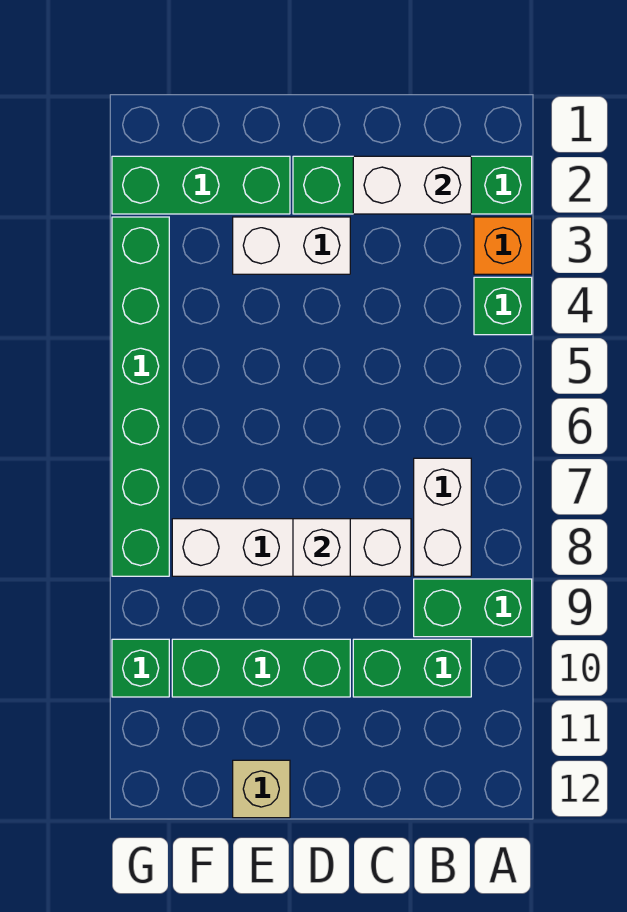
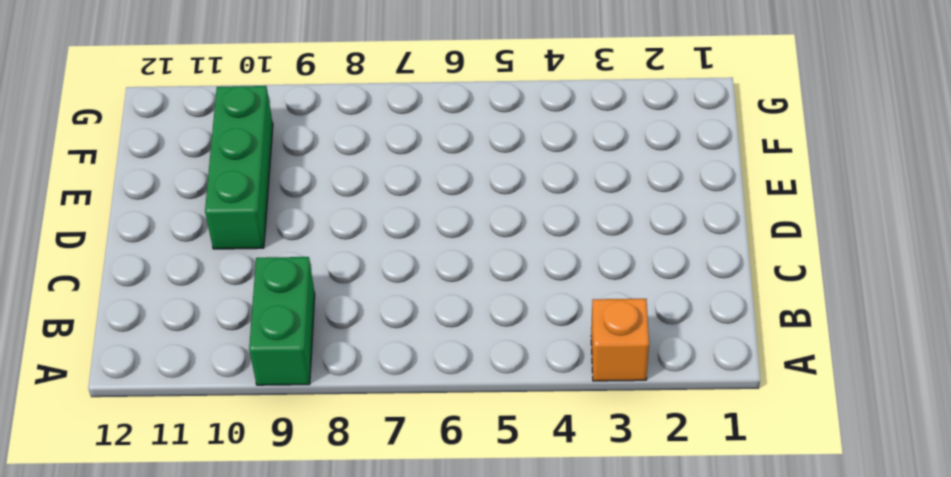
none -> green brick A2:D2 level 1
none -> green brick A4 level 1
none -> white brick B7:B8 level 1

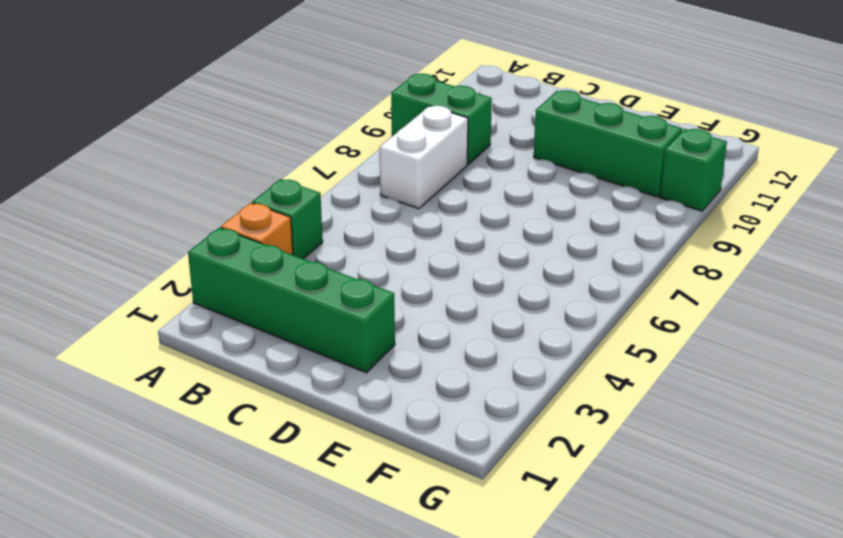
none -> green brick B10:C10 level 1
none -> white brick C8:F8 level 1
none -> white brick D3:E3 level 1

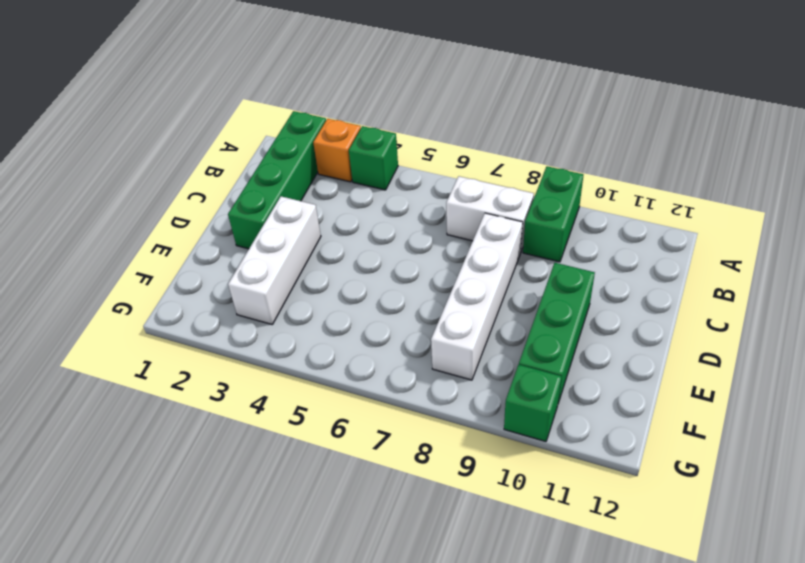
white brick D3:F3 level 1 -> white brick D3:E3 level 1
none -> green brick B10:C10 level 1
none -> green brick E2:G2 level 1
none -> tan brick E12 level 1

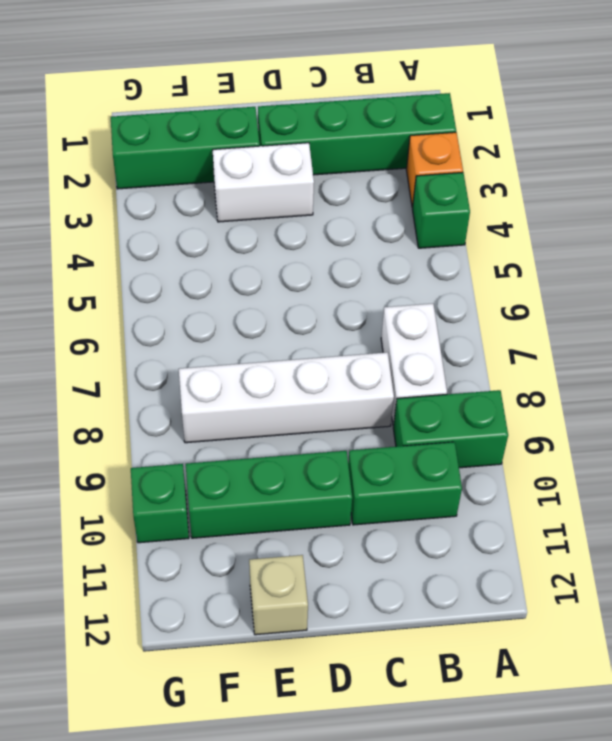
none -> green brick G3:G8 level 1
none -> white brick B2:C2 level 2
none -> white brick D8 level 2

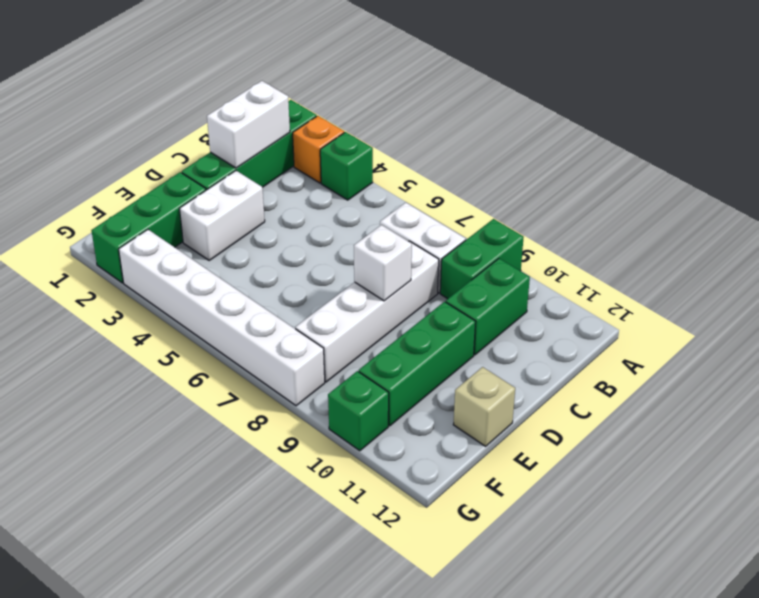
white brick G3:G8 level 1 -> green brick G3:G8 level 1

